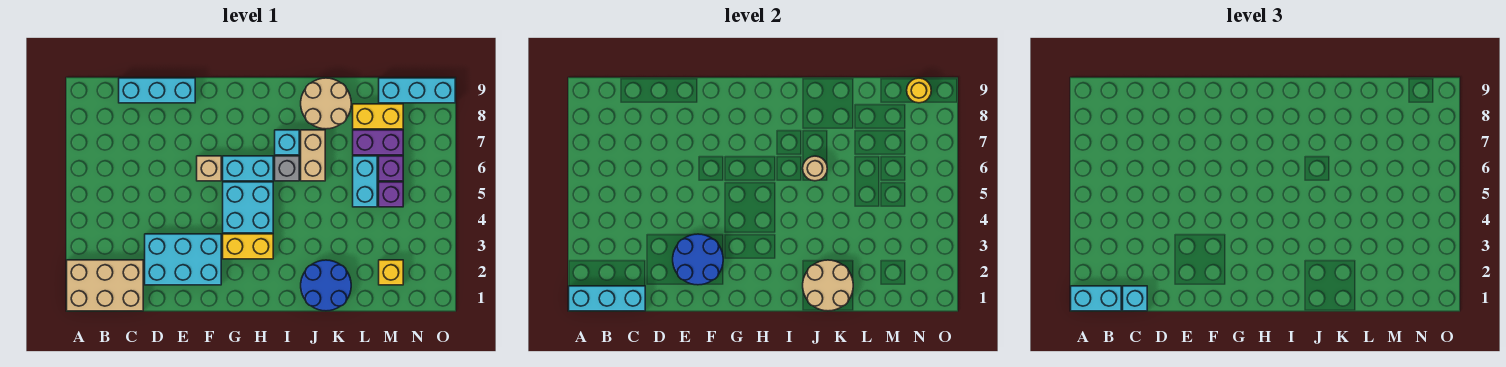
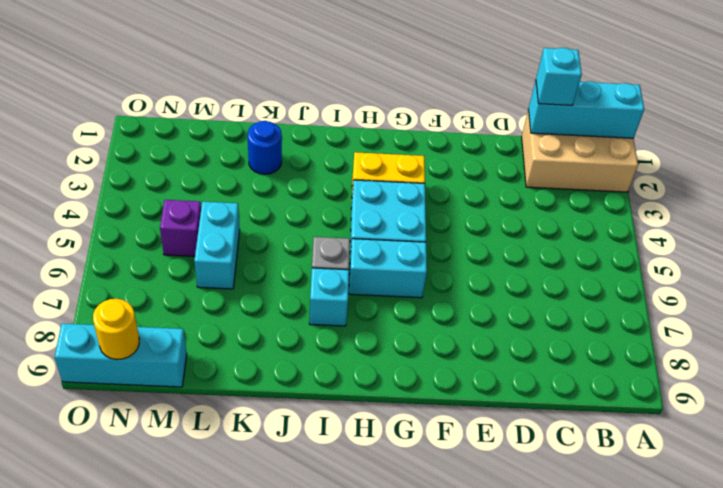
blue round brick K2 level 1 -> blue round brick J1:K2 level 1
none -> cyan brick C9:E9 level 1
none -> cyan brick D2:F3 level 1
none -> tan brick F6 level 1

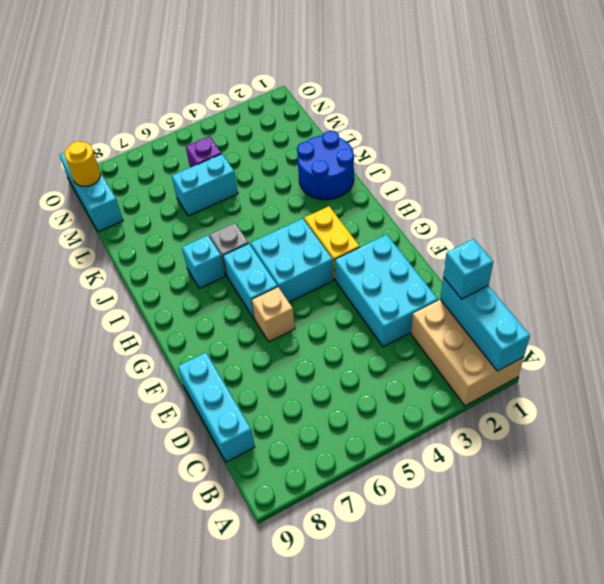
none -> tan brick J6:J7 level 1
none -> tan round brick J8:K9 level 1
none -> purple brick L7:M7 level 1

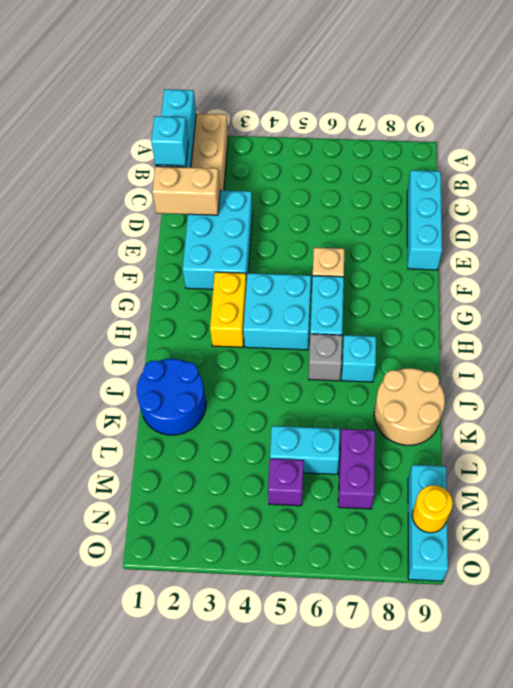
tan brick D1:D2 level 2 -> tan brick J6:J7 level 1
none -> yellow brick L8:M8 level 1
none -> yellow brick M2 level 1
none -> purple brick M6 level 1

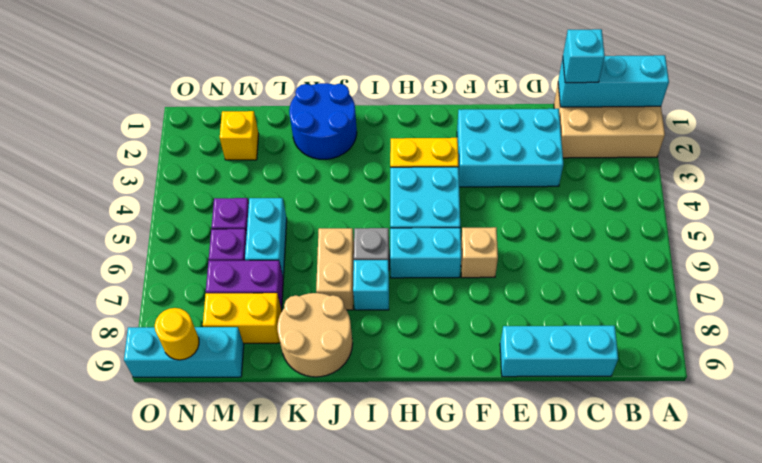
none -> blue round brick E2:F3 level 2
none -> tan round brick J1:K2 level 2
none -> tan round brick J6 level 2

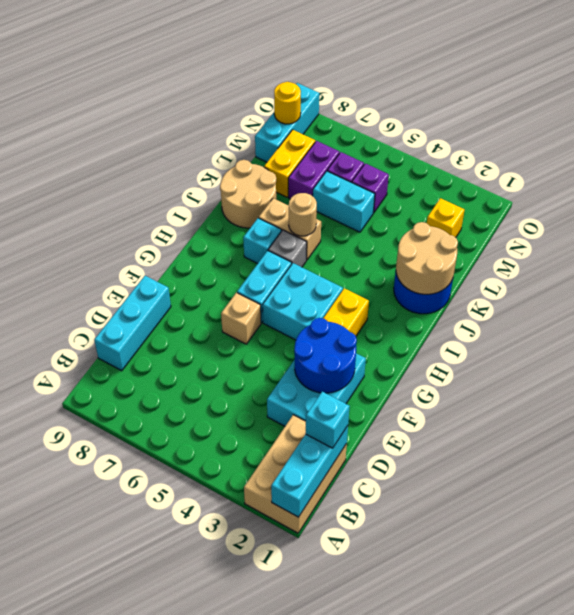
none -> cyan brick A1:B1 level 3

